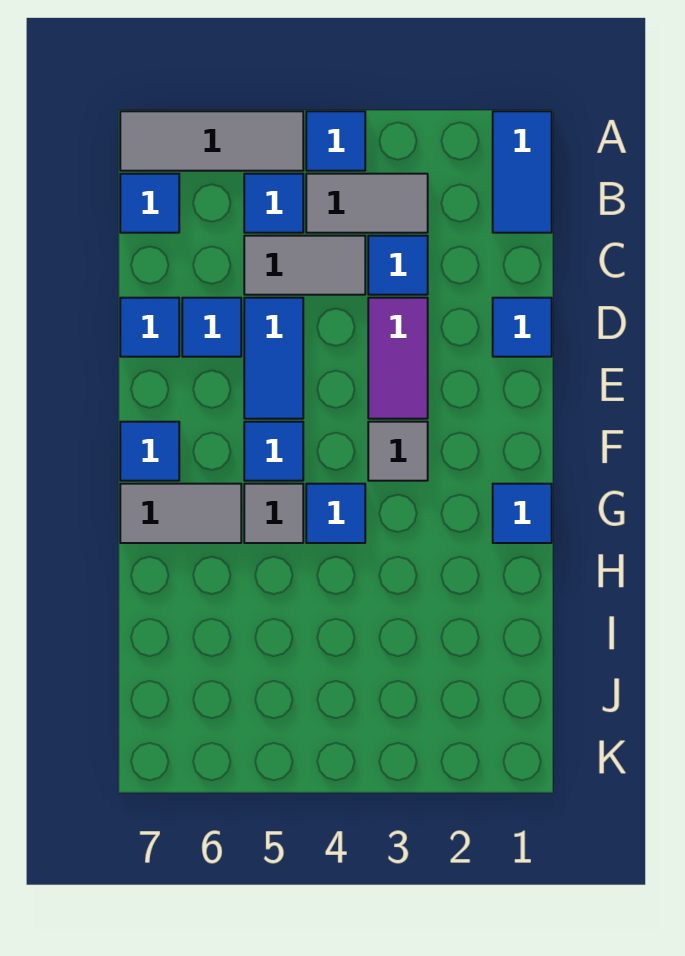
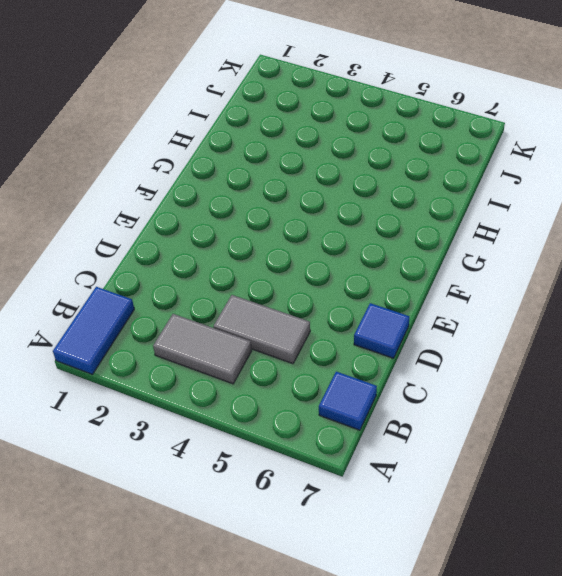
none -> blue tile A4 level 1
none -> grey tile A5:A7 level 1
none -> blue tile B5 level 1

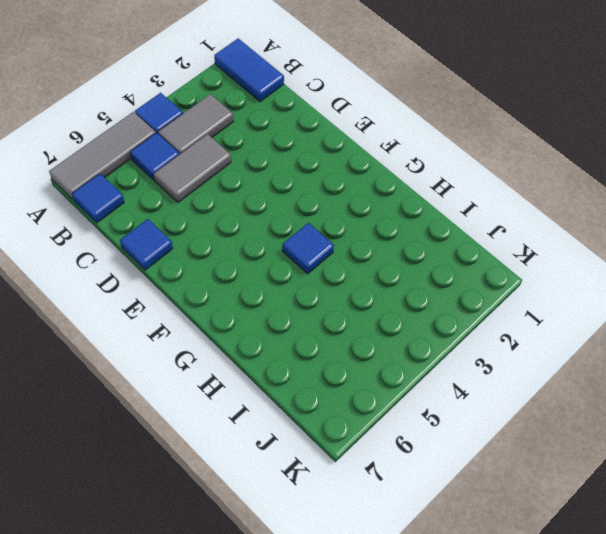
none -> blue tile C3 level 1
none -> blue tile D1 level 1
none -> purple tile D3:E3 level 1

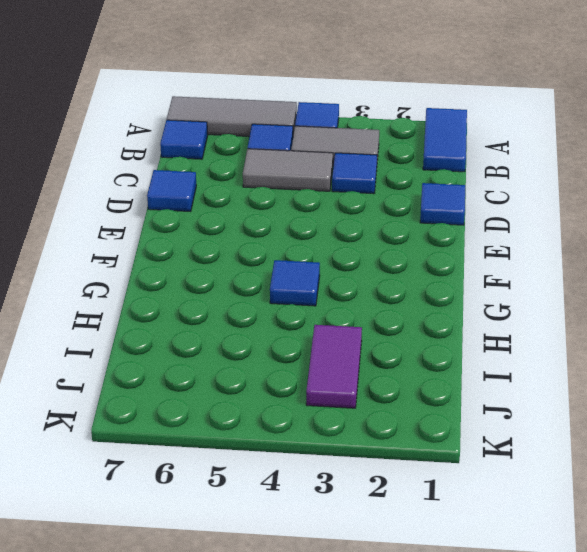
purple tile I3:J3 level 1 -> purple tile D3:E3 level 1
none -> blue tile D5:E5 level 1
none -> blue tile D6 level 1
none -> grey tile F3 level 1

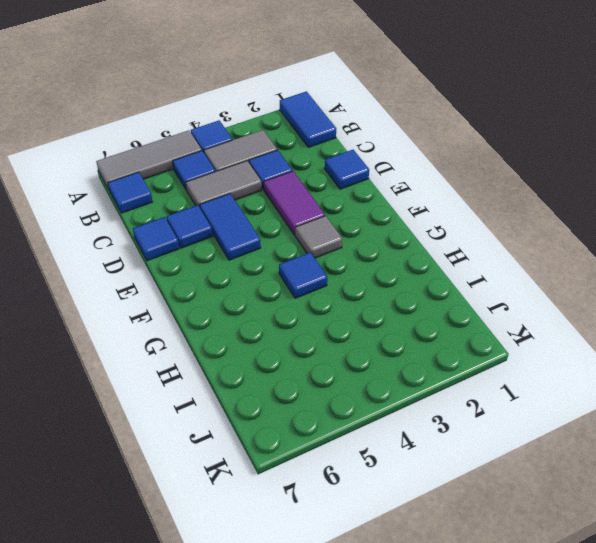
none -> blue tile F5 level 1
none -> blue tile F7 level 1
none -> blue tile G1 level 1

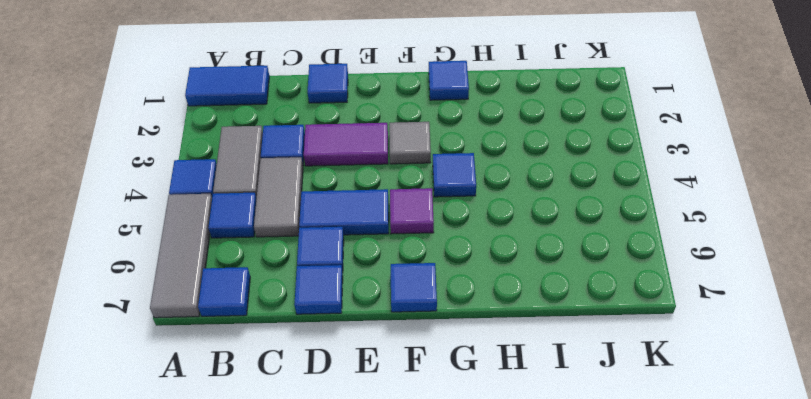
purple tile F5 level 1 -> blue tile F5 level 1
none -> grey tile G5 level 1
none -> grey tile G6:G7 level 1

